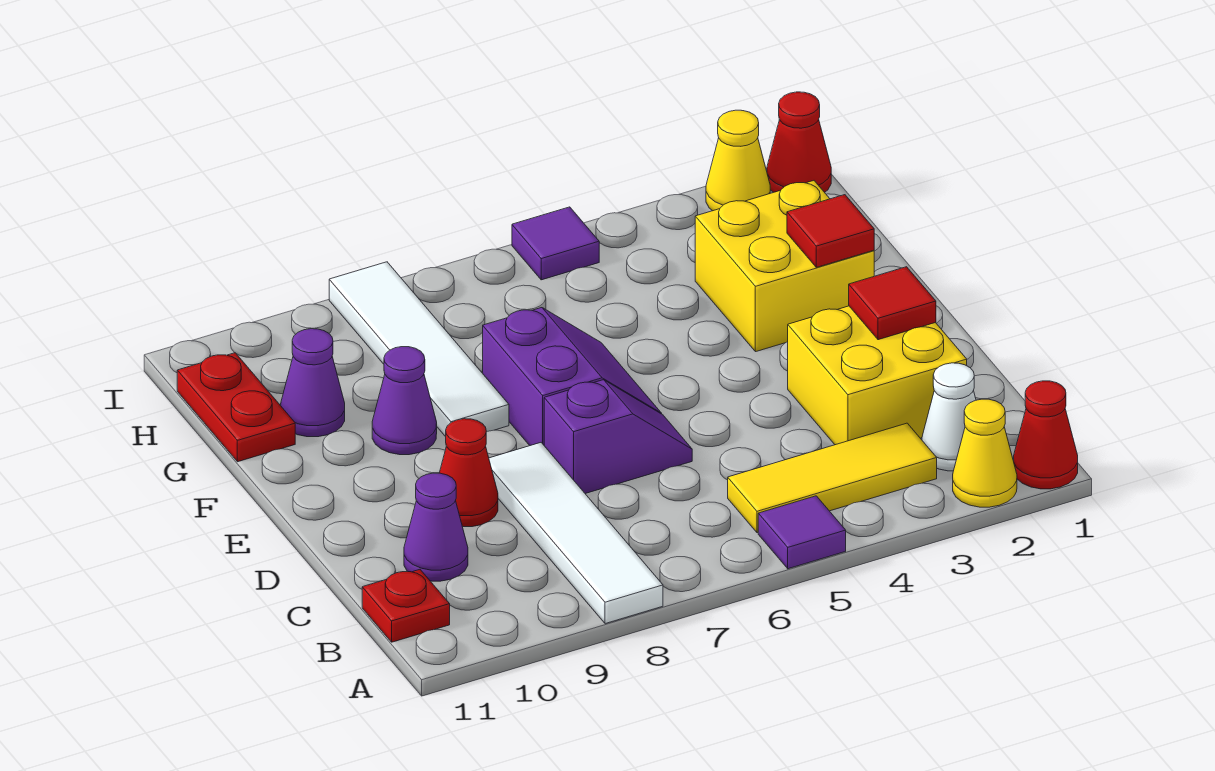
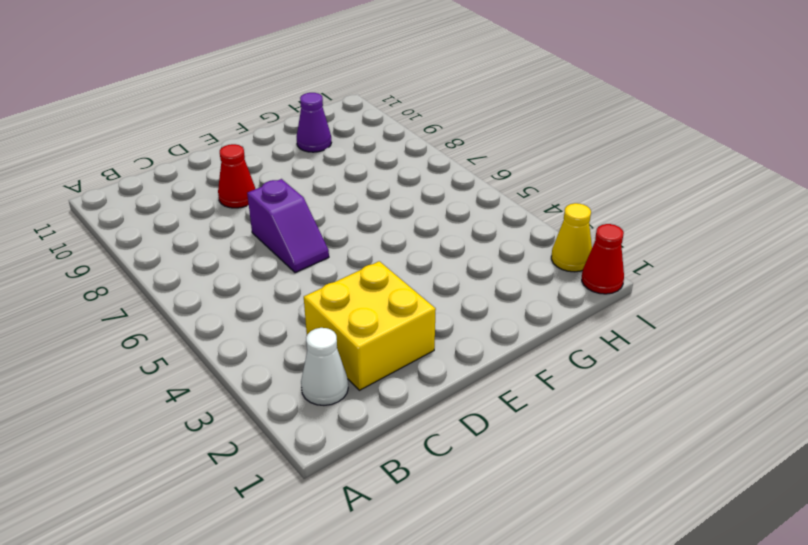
none -> red cone A1 level 1
none -> yellow cone A2 level 1
none -> purple tile A5 level 1

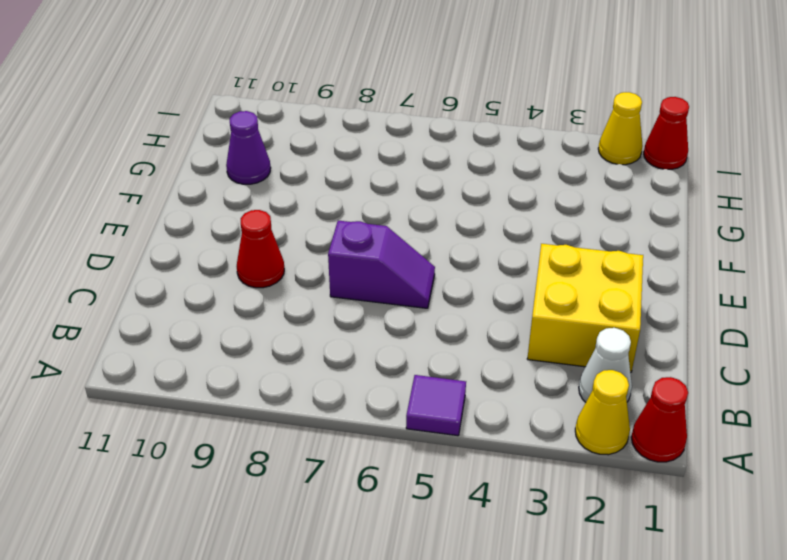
none -> white tile A8:D8 level 1
none -> yellow tile B3:B5 level 1
none -> red plate B11 level 1

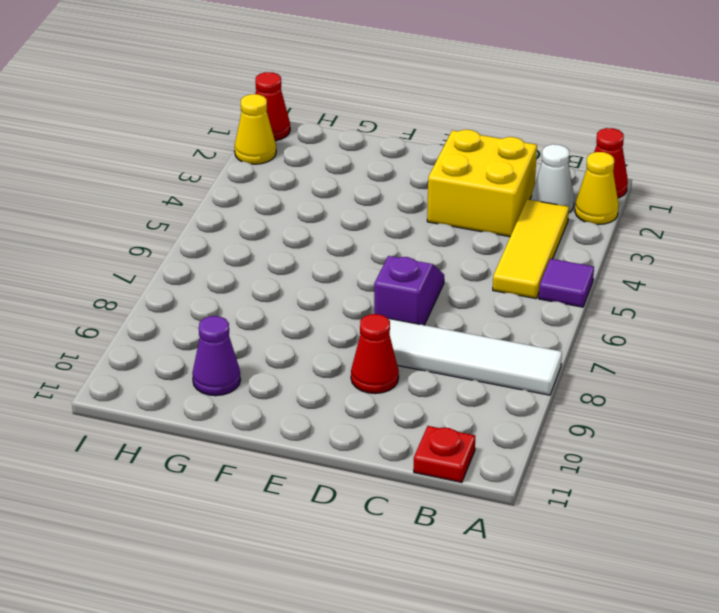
none -> purple cone C10 level 1
none -> purple slope E6:F7 level 1 top 7
none -> yellow brick F2:G3 level 1

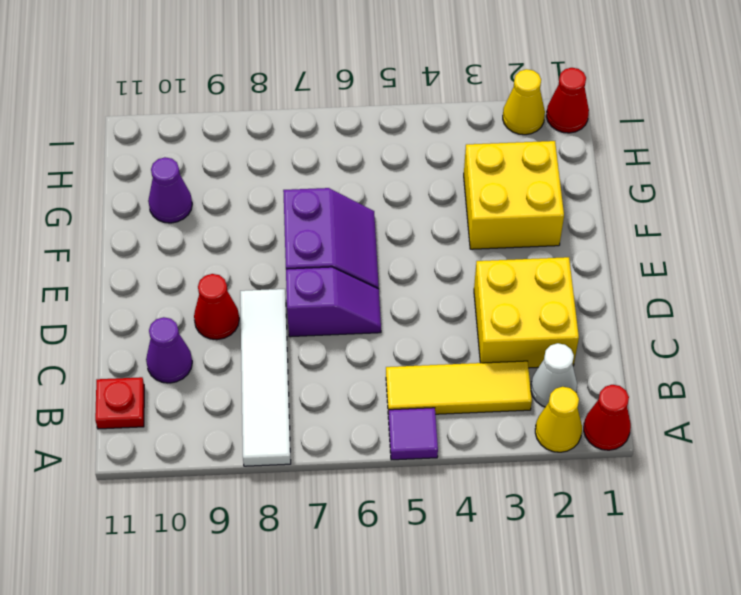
none -> white tile F8:I8 level 1
none -> purple cone F9 level 1
none -> red plate G11:H11 level 1

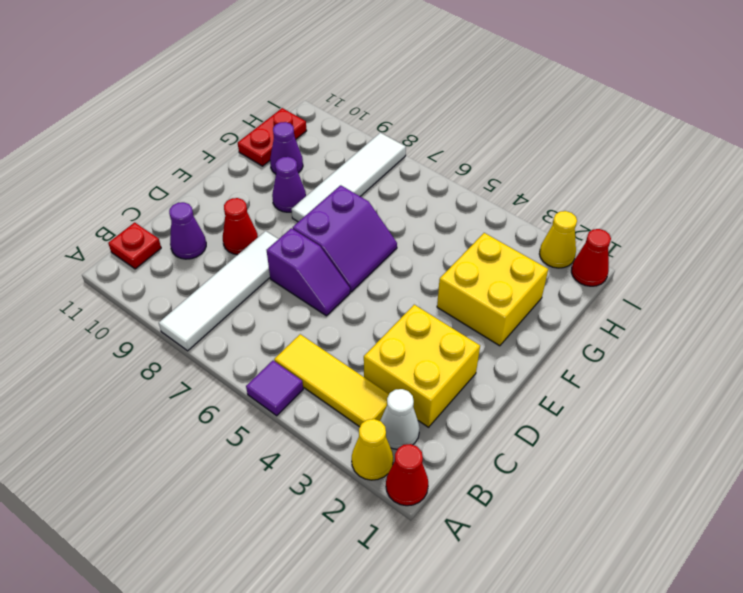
none -> purple tile I5 level 1
none -> red tile D2 level 2
none -> red tile F2 level 2

